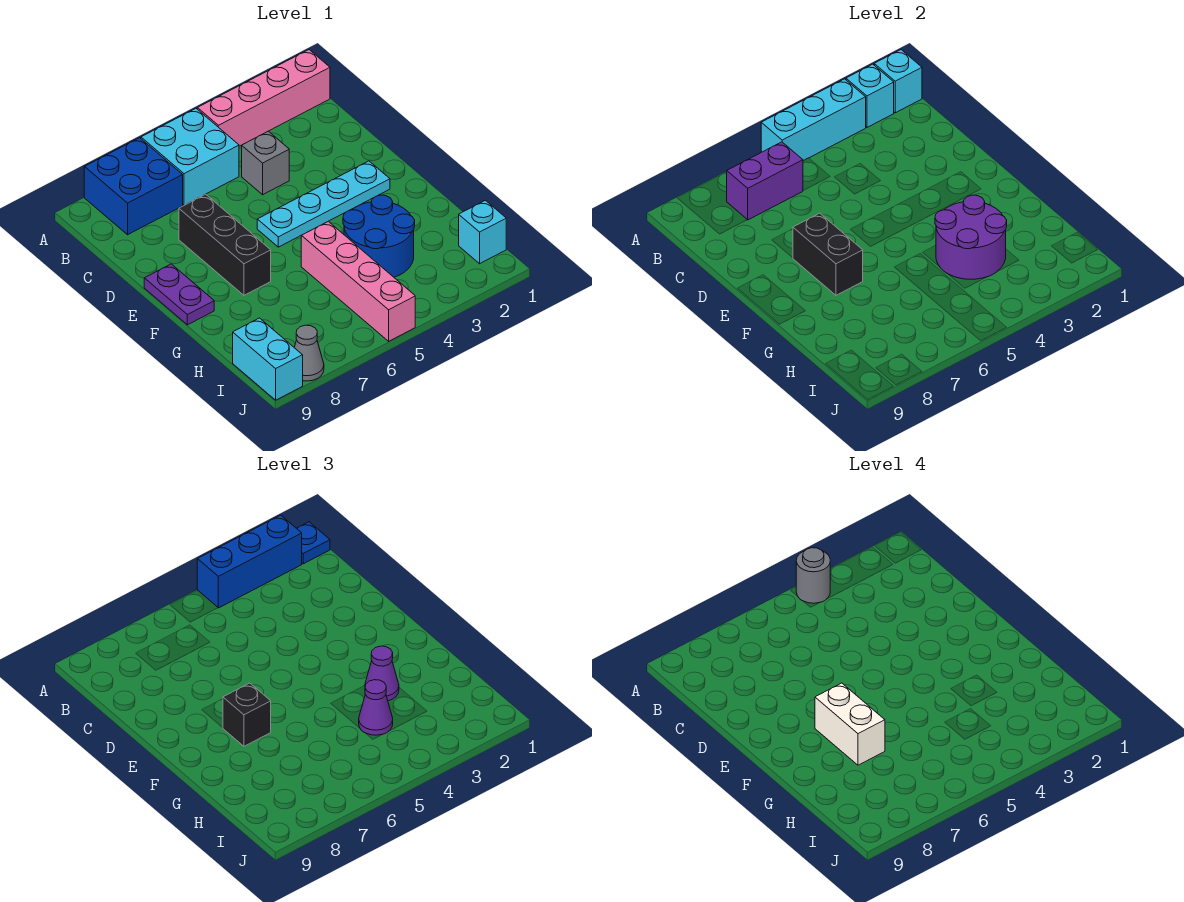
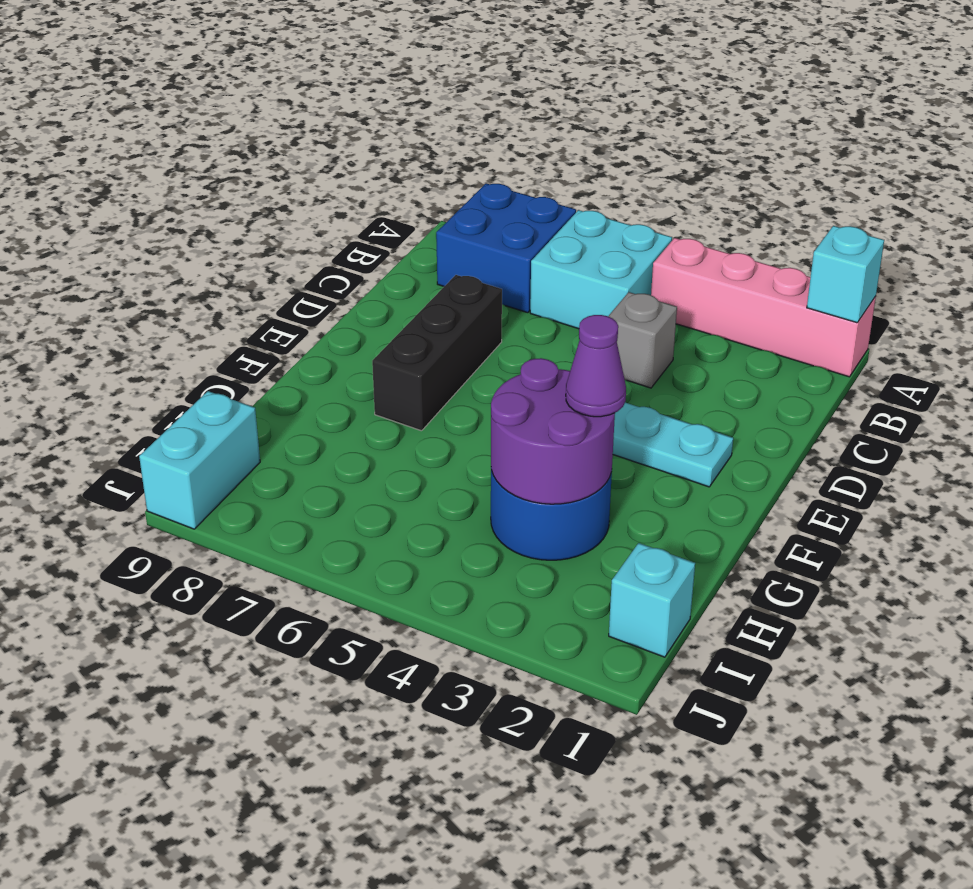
none -> purple plate E9:F9 level 1
none -> pink brick G5:J5 level 1
none -> grey cone J8 level 1

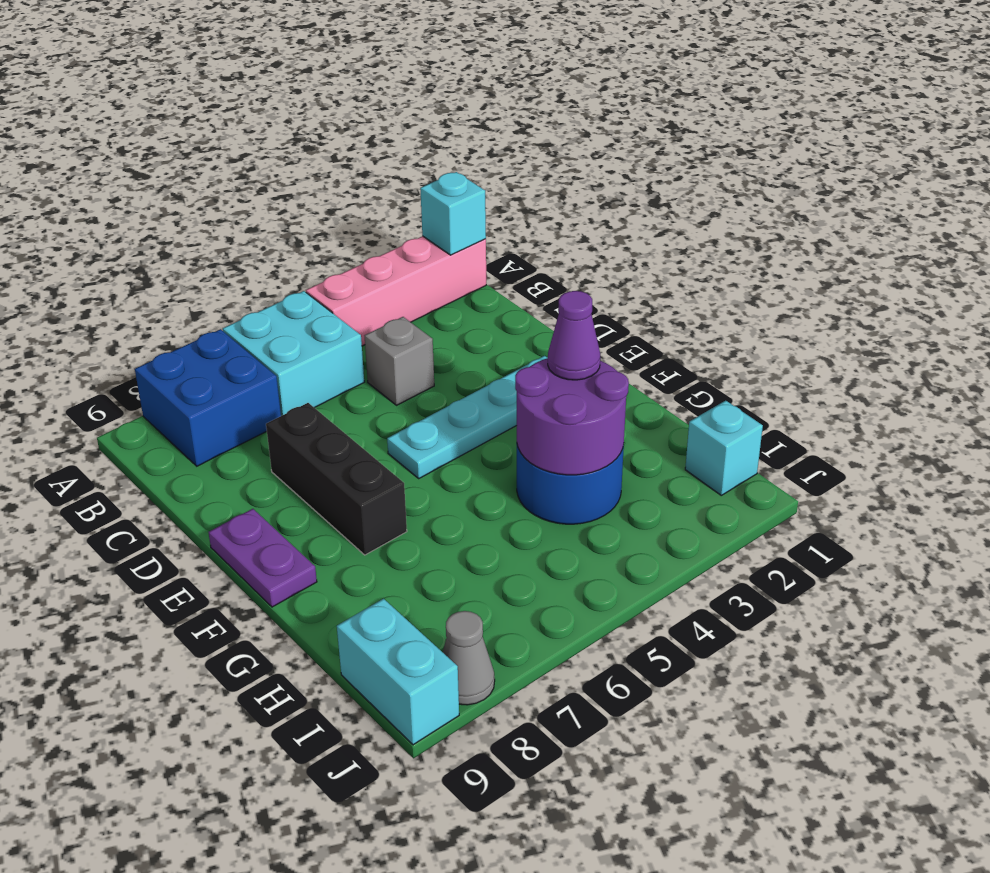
none -> pink brick G5:J5 level 1
none -> cyan brick A2 level 2
none -> cyan brick A3:A5 level 2

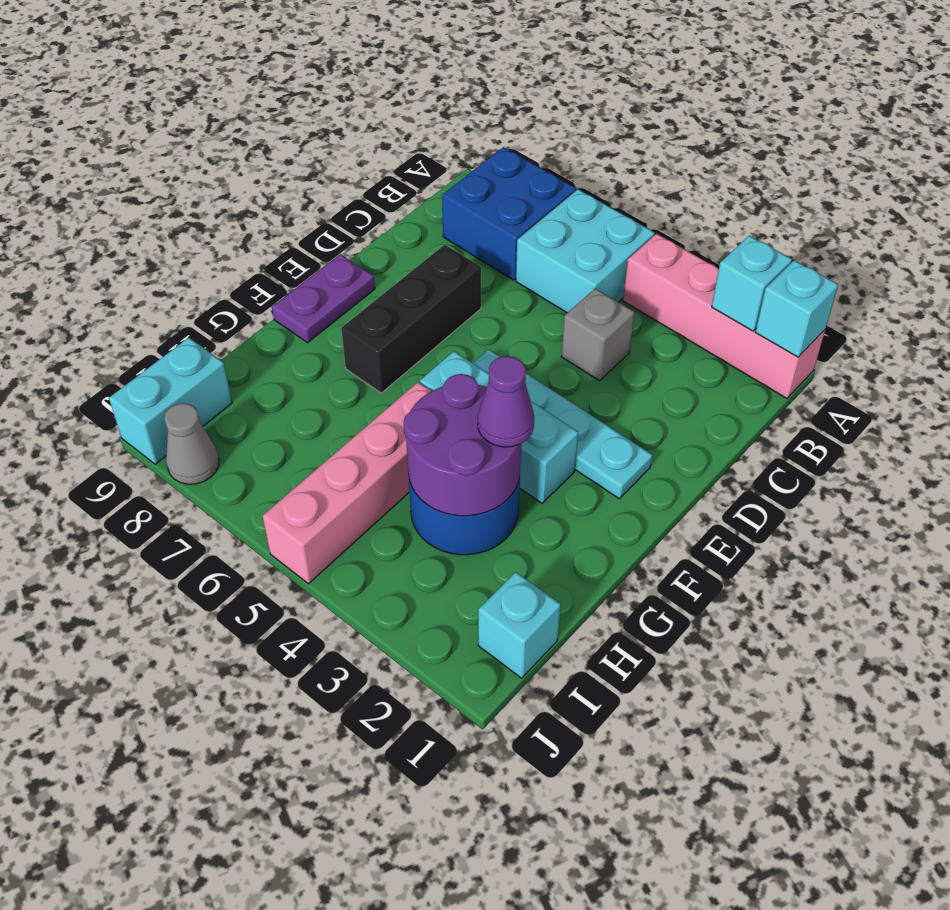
cyan brick F3:F5 level 1 -> cyan brick A3:A5 level 2
none -> purple brick B6:B7 level 2
none -> black brick E7:F7 level 2
none -> blue plate A1 level 3

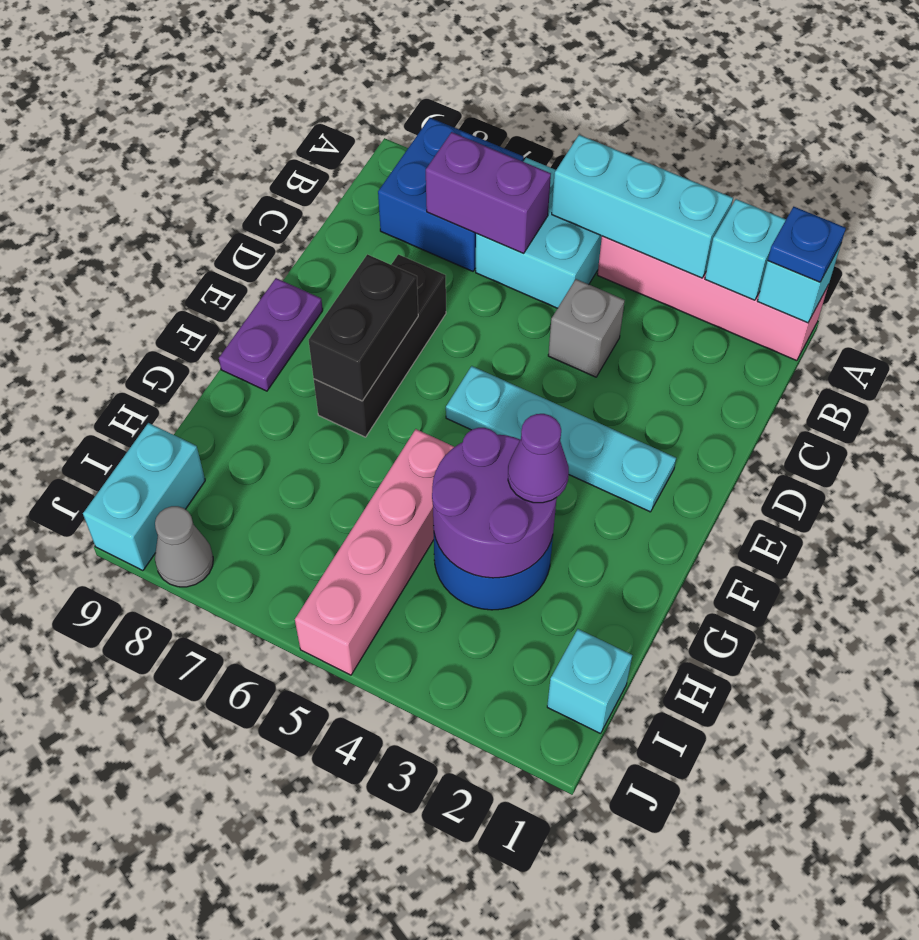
none -> blue brick A2:A4 level 3
none -> black brick F7 level 3
none -> purple cone H4 level 3

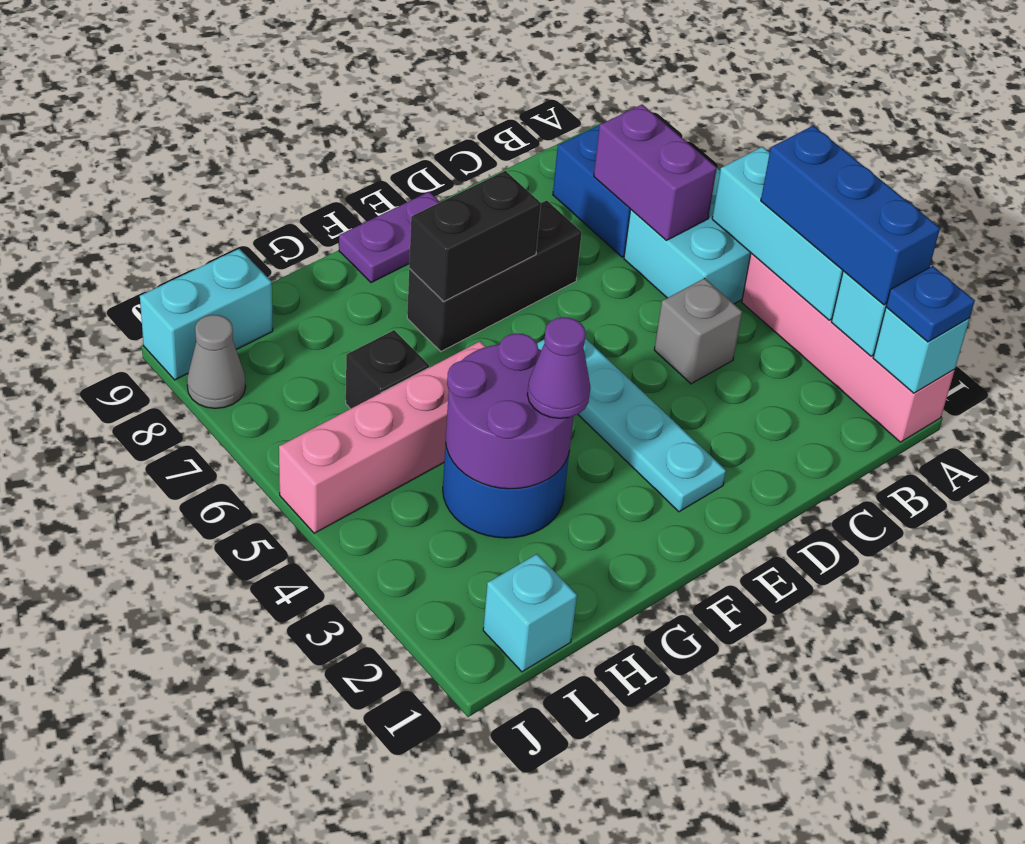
black brick H6 level 1 -> black brick F7 level 3
none -> purple cone H4 level 3
none -> grey round brick A4 level 4
none -> white brick F7:G7 level 4

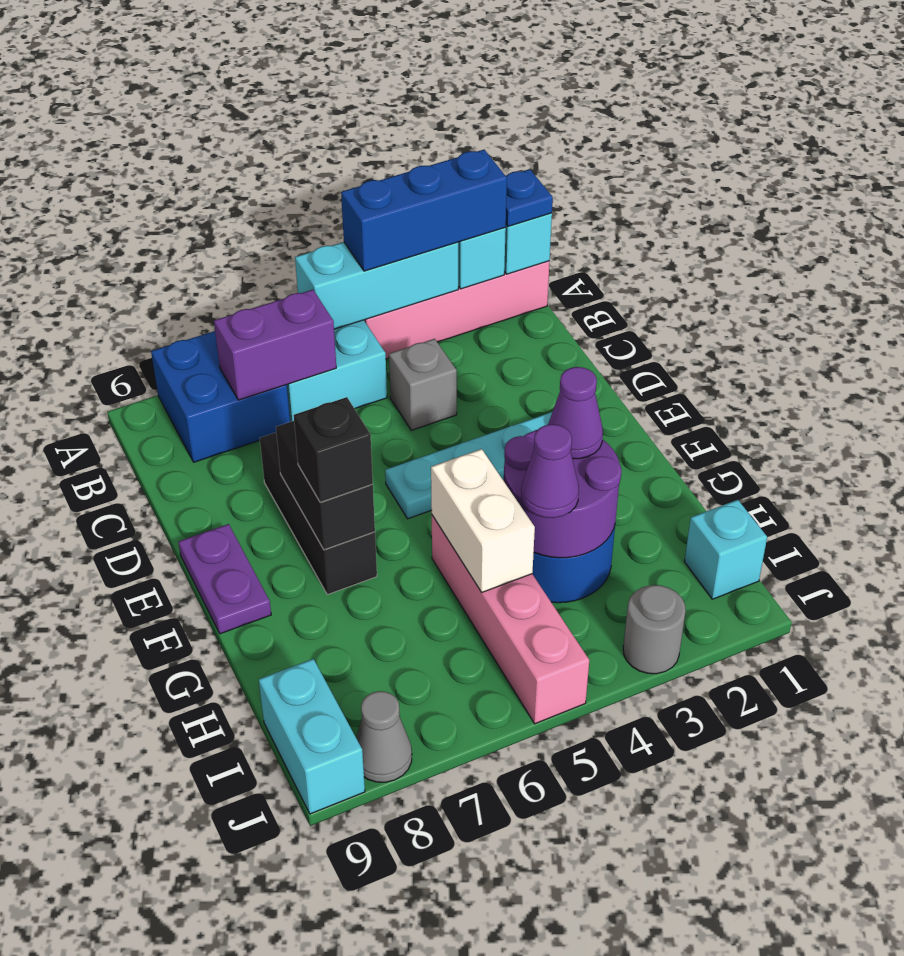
white brick G5:H5 level 2 -> white brick F7:G7 level 4
grey round brick J3 level 1 -> grey round brick A4 level 4

